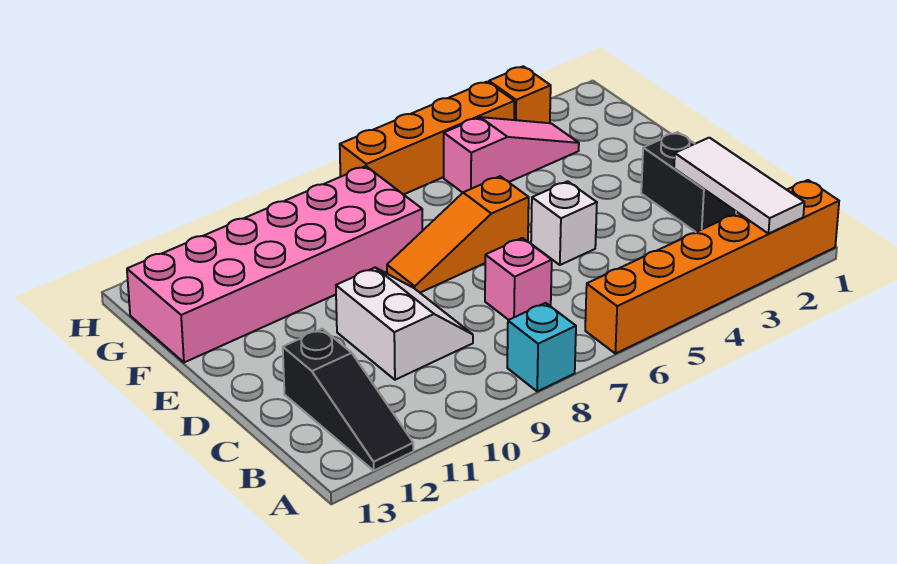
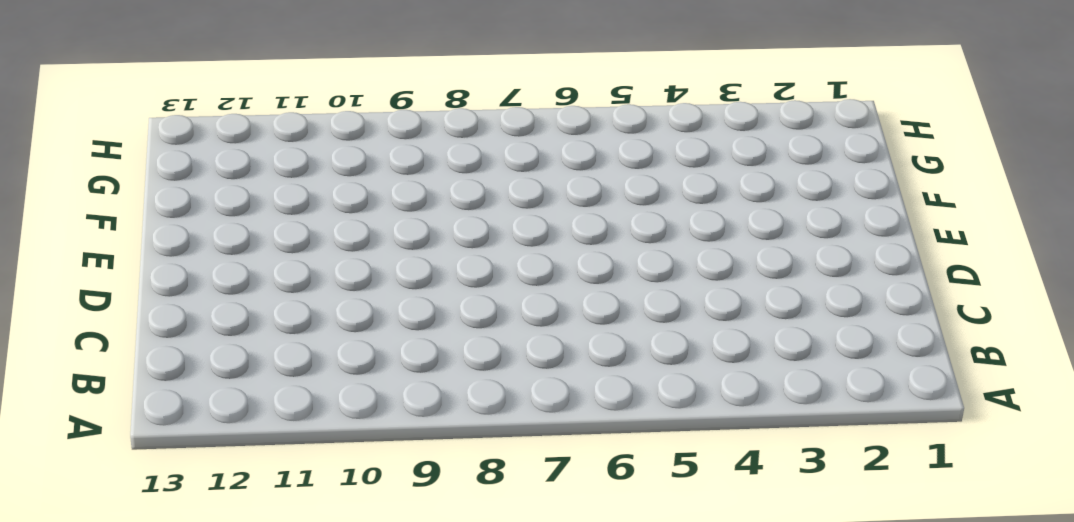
none -> orange brick A1:A6 level 1
none -> cyan brick A8 level 1
none -> black slope A12:C12 level 1 top C

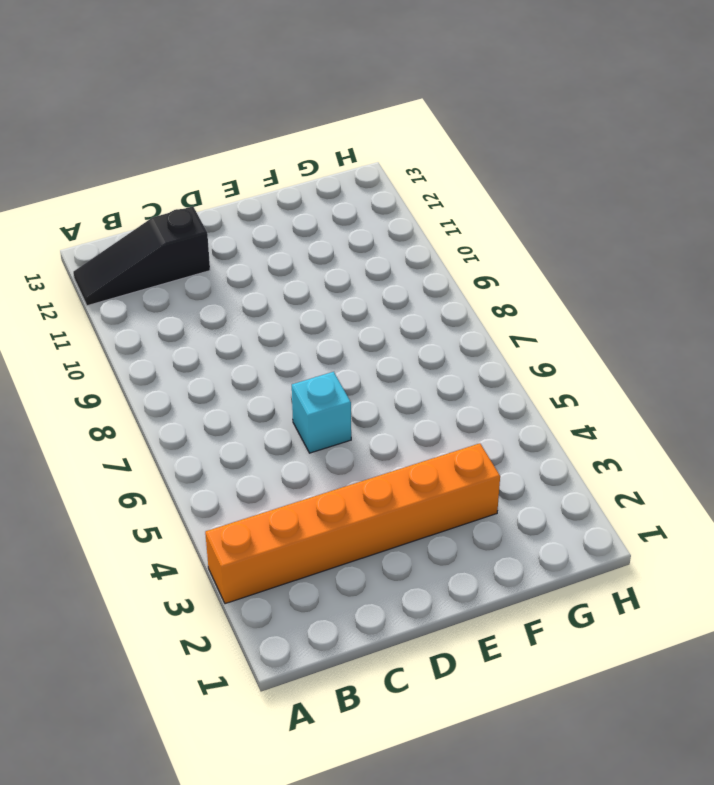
orange brick A3:F3 level 1 -> orange brick A1:A6 level 1
cyan brick D6 level 1 -> cyan brick A8 level 1
none -> black brick C2:D2 level 1
none -> pink brick C7 level 1
none -> white slope C9:D10 level 1 top 10

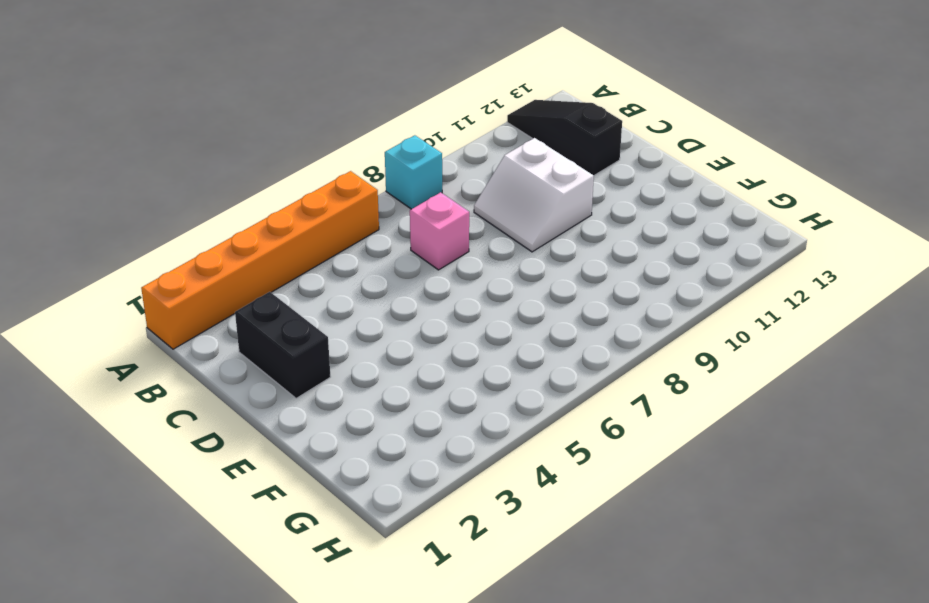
none -> white brick D5 level 1
none -> orange slope E6:E8 level 1 top 6
none -> pink brick F8:G13 level 1

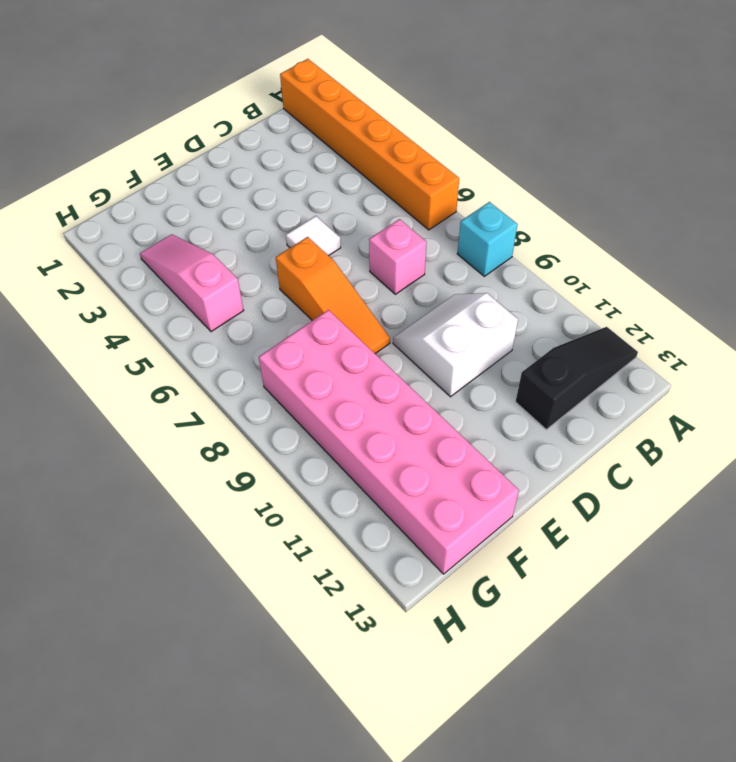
white tile D5 level 1 -> white brick D5 level 1
none -> black brick C2:D2 level 1
none -> orange brick H3 level 1
none -> orange brick H4:H7 level 1

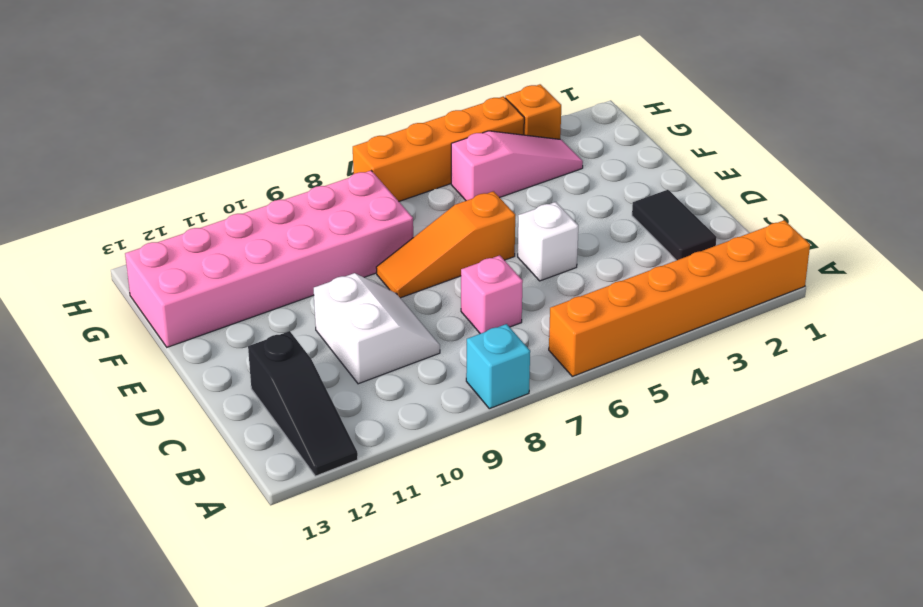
black tile C2:D2 level 1 -> black brick C2:D2 level 1
none -> white tile A2:C2 level 2

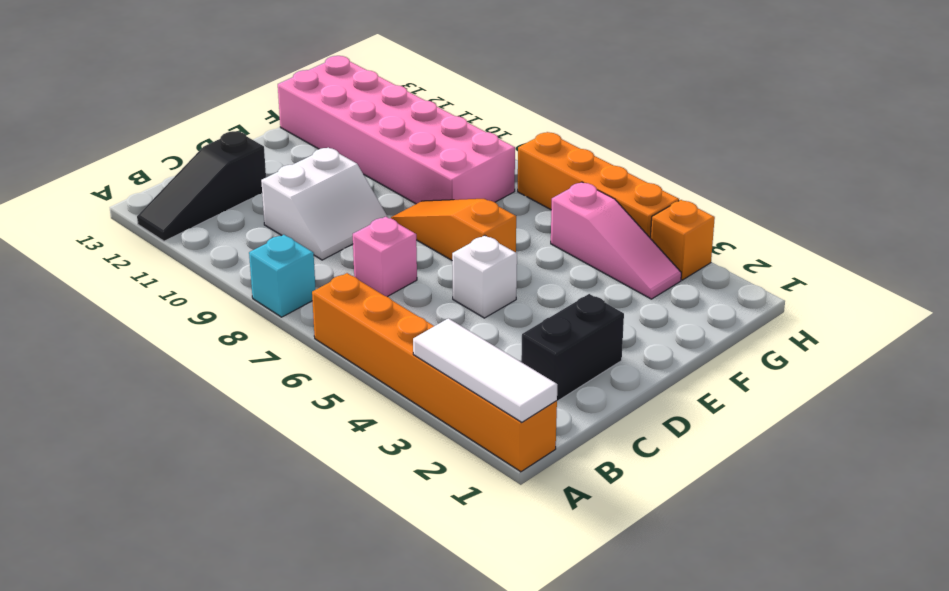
white tile A1:A3 level 2 -> white tile A2:C2 level 2

